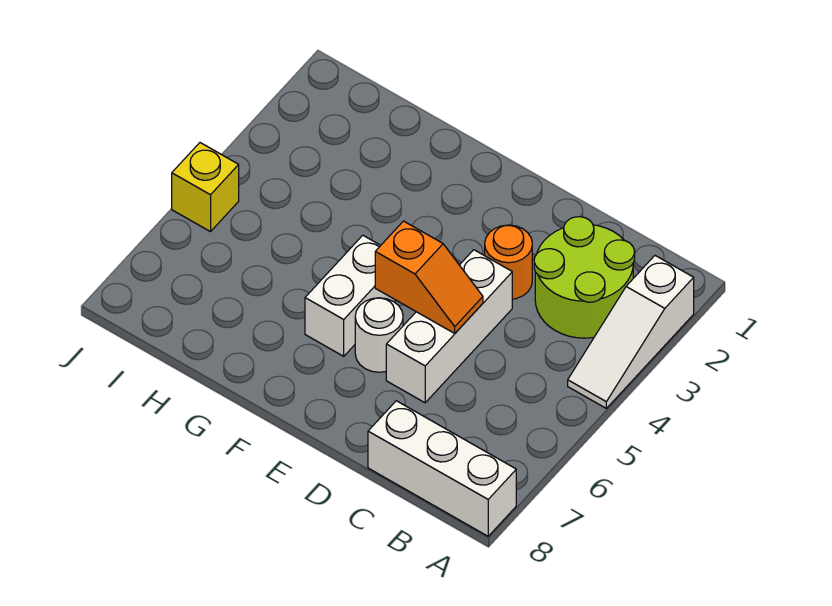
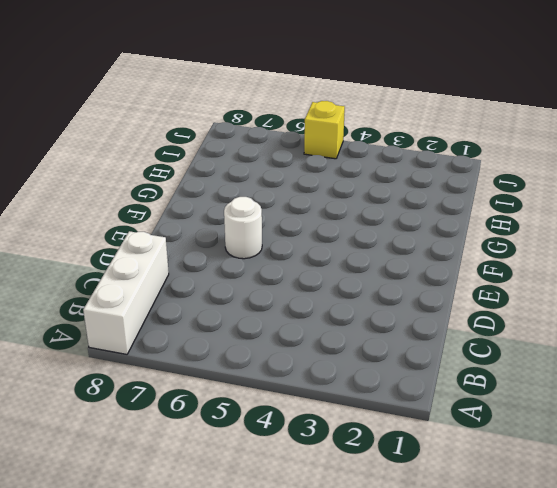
none -> white slope A2:A4 level 1 top 2
none -> lime round brick B2:C3 level 1

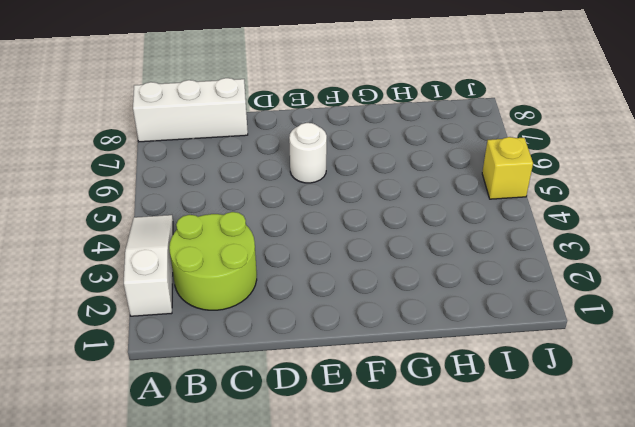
none -> orange round brick D3 level 1
none -> white brick D4:D6 level 1

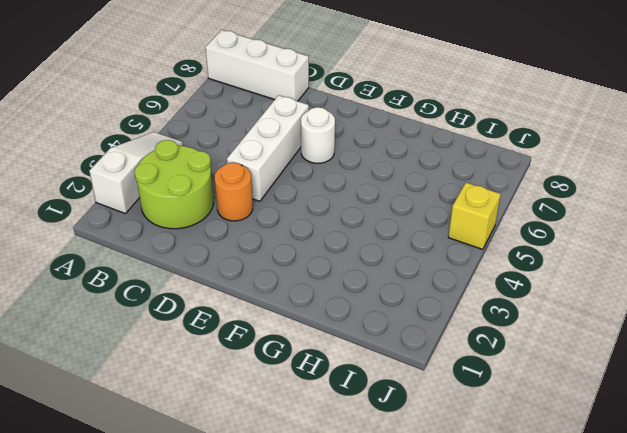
none -> white brick F5:F6 level 1
none -> orange slope D5:E5 level 2 top E

